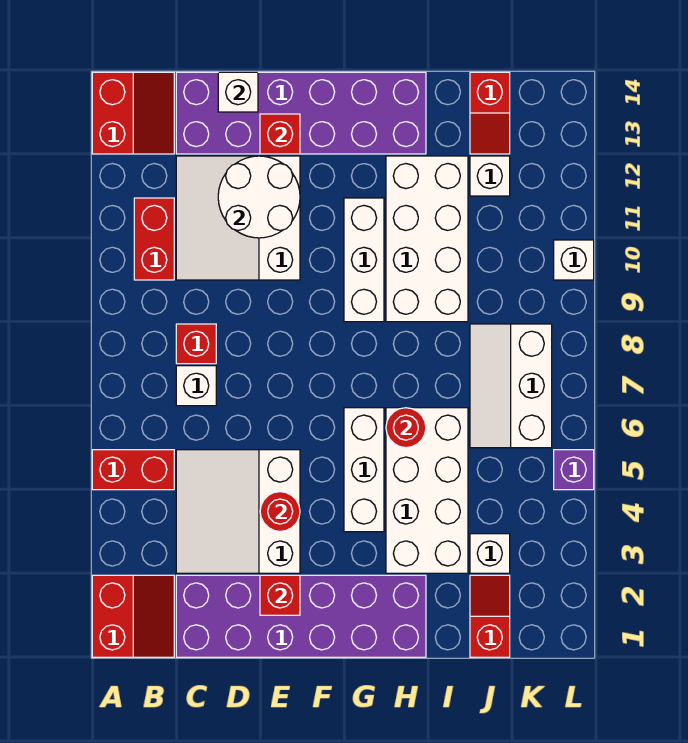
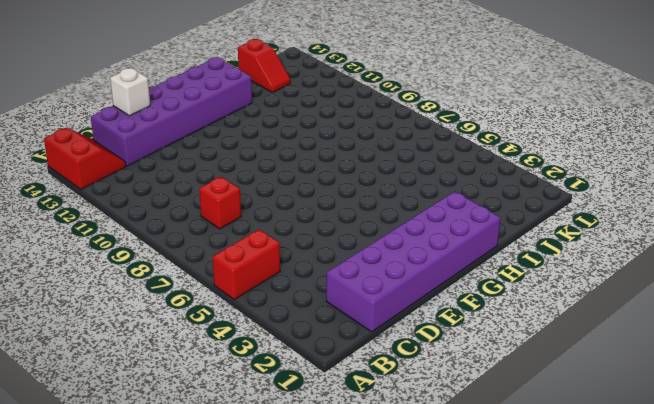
none -> red slope A1:B2 level 1 top A
none -> red brick B10:B11 level 1
none -> white slope C3:E5 level 1 top E

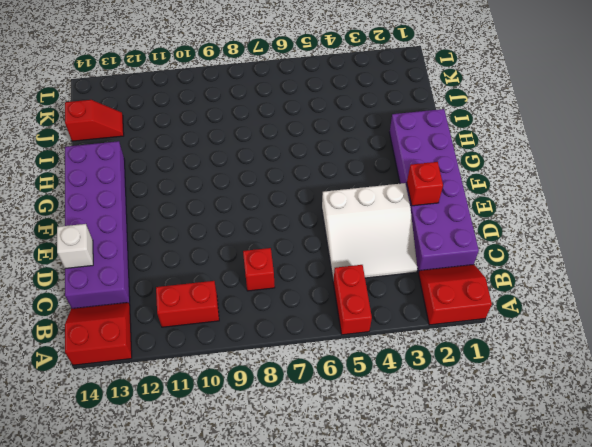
none -> white brick C7 level 1
none -> white slope C10:E12 level 1 top E
none -> white brick G4:G6 level 1

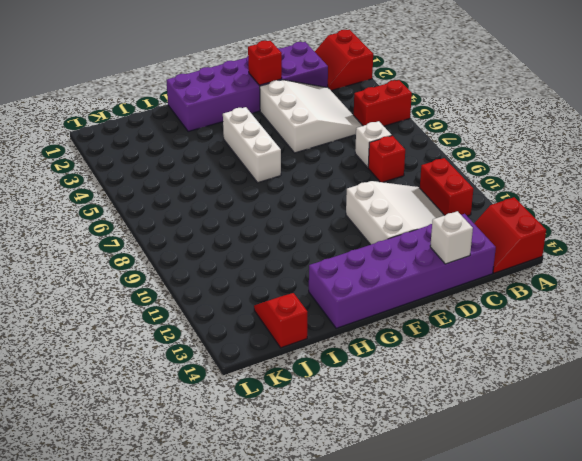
none -> white brick G9:G11 level 1
none -> white brick H3:I6 level 1
none -> white brick H9:I12 level 1

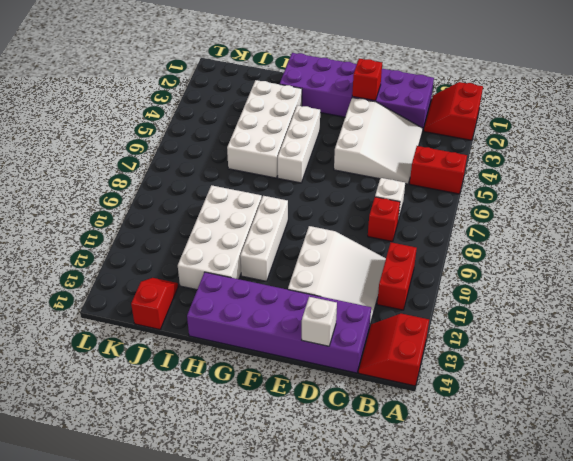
none -> red slope J1:J2 level 1 top 1
none -> white brick J3 level 1
none -> white slope J6:K8 level 1 top K

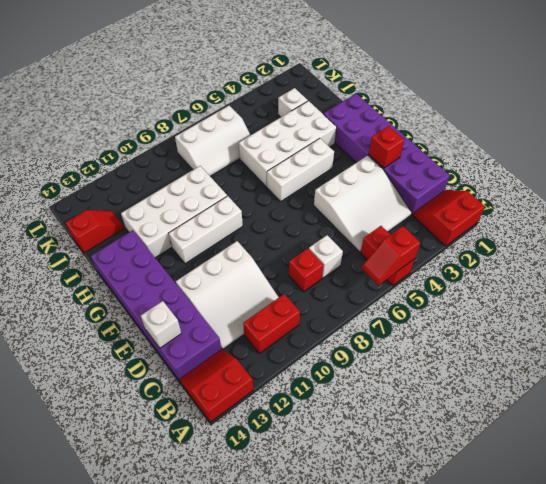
red slope A5:A6 level 2 top 5 -> red slope J1:J2 level 1 top 1
none -> white brick J12 level 1
none -> purple brick L5 level 1
none -> white brick L10 level 1

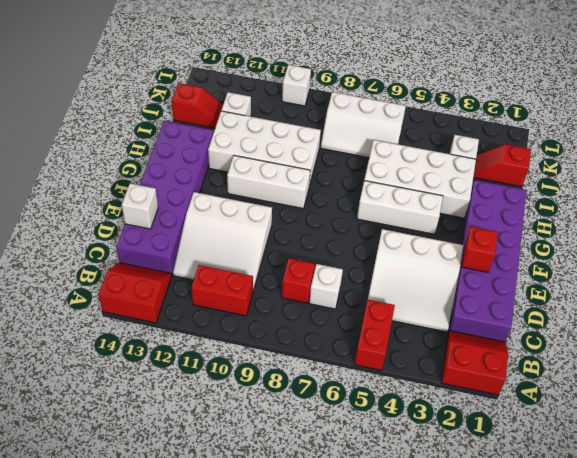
none -> purple brick L5 level 1
none -> white round brick D11:E12 level 2
none -> red round brick E4 level 2

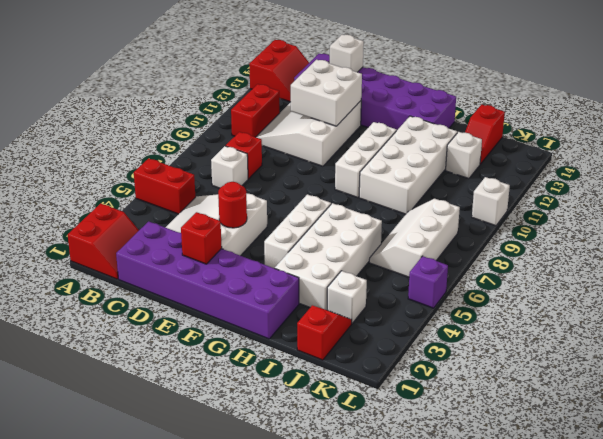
white brick D11:E12 level 2 -> white round brick D11:E12 level 2
none -> red brick E13 level 2
none -> red round brick H6 level 2

